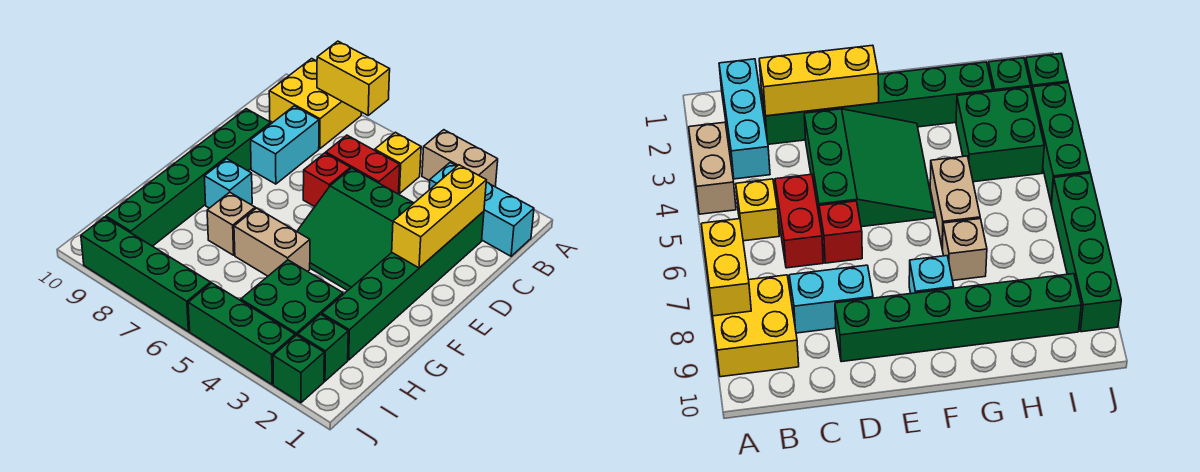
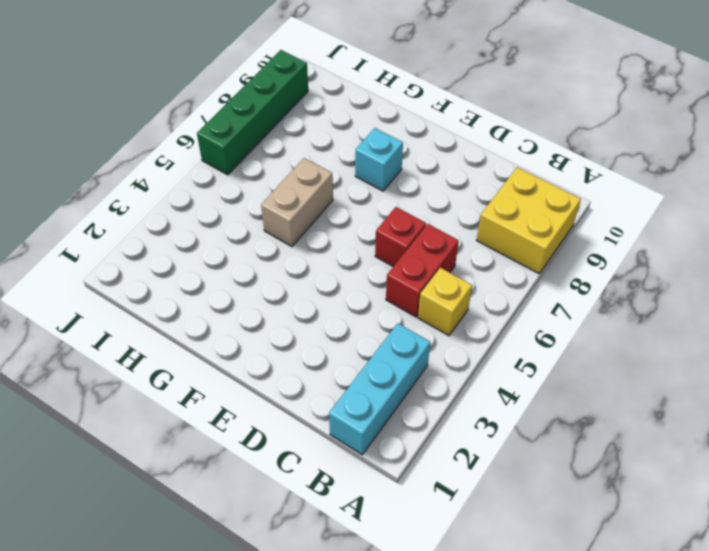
none -> tan brick A3:A4 level 1
none -> green brick C2:H2 level 1
none -> cyan brick C8:D8 level 1

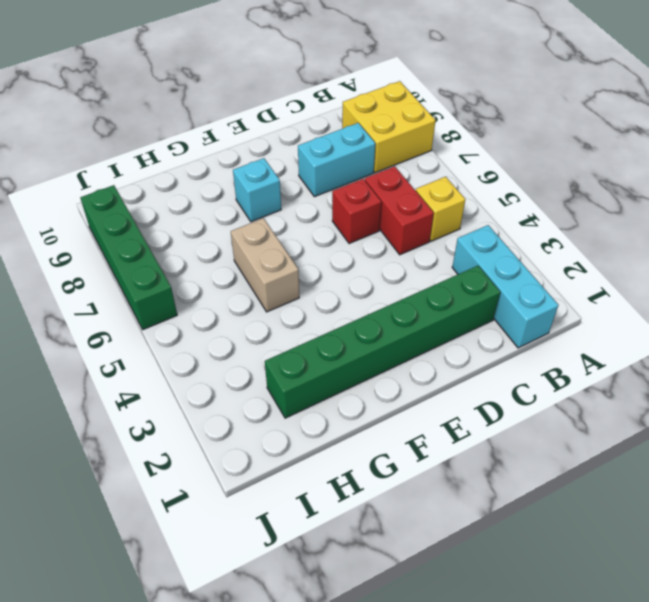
none -> tan brick A3:A4 level 1
none -> green slope D3:F5 level 1 top D
none -> green brick D9:I9 level 1

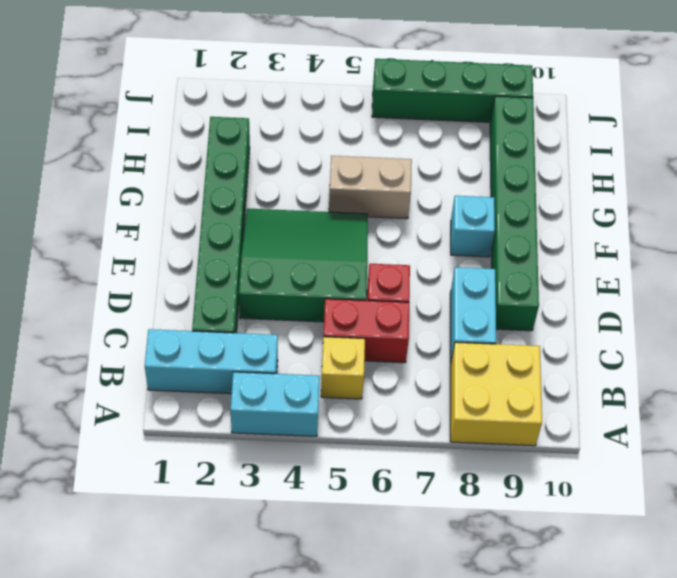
cyan brick A3:A4 level 1 -> tan brick A3:A4 level 1
none -> tan brick G7 level 1
none -> green brick H3:I4 level 1
none -> green brick I2 level 1

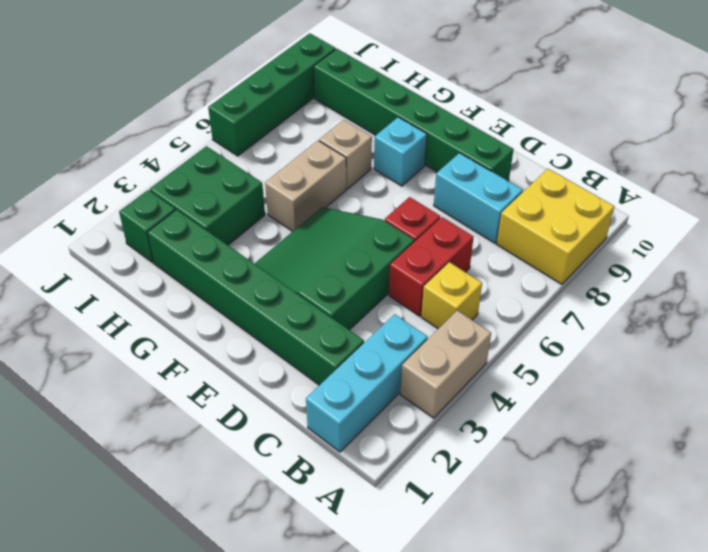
none -> green brick J2 level 1
none -> green brick J3:J5 level 1
none -> yellow brick A7:A8 level 2

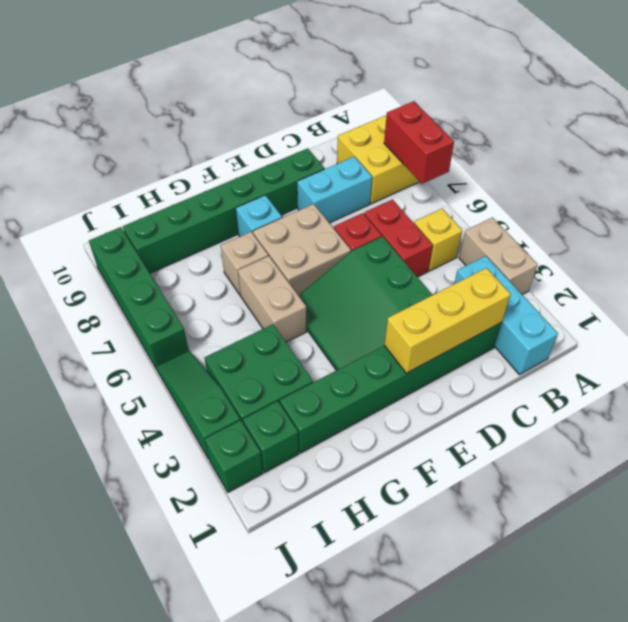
red brick A7:A8 level 2 -> yellow brick A7:A8 level 2
tan brick E6:F7 level 1 -> none
green slope J3:J5 level 1 top 3 -> green brick J3:J5 level 1

